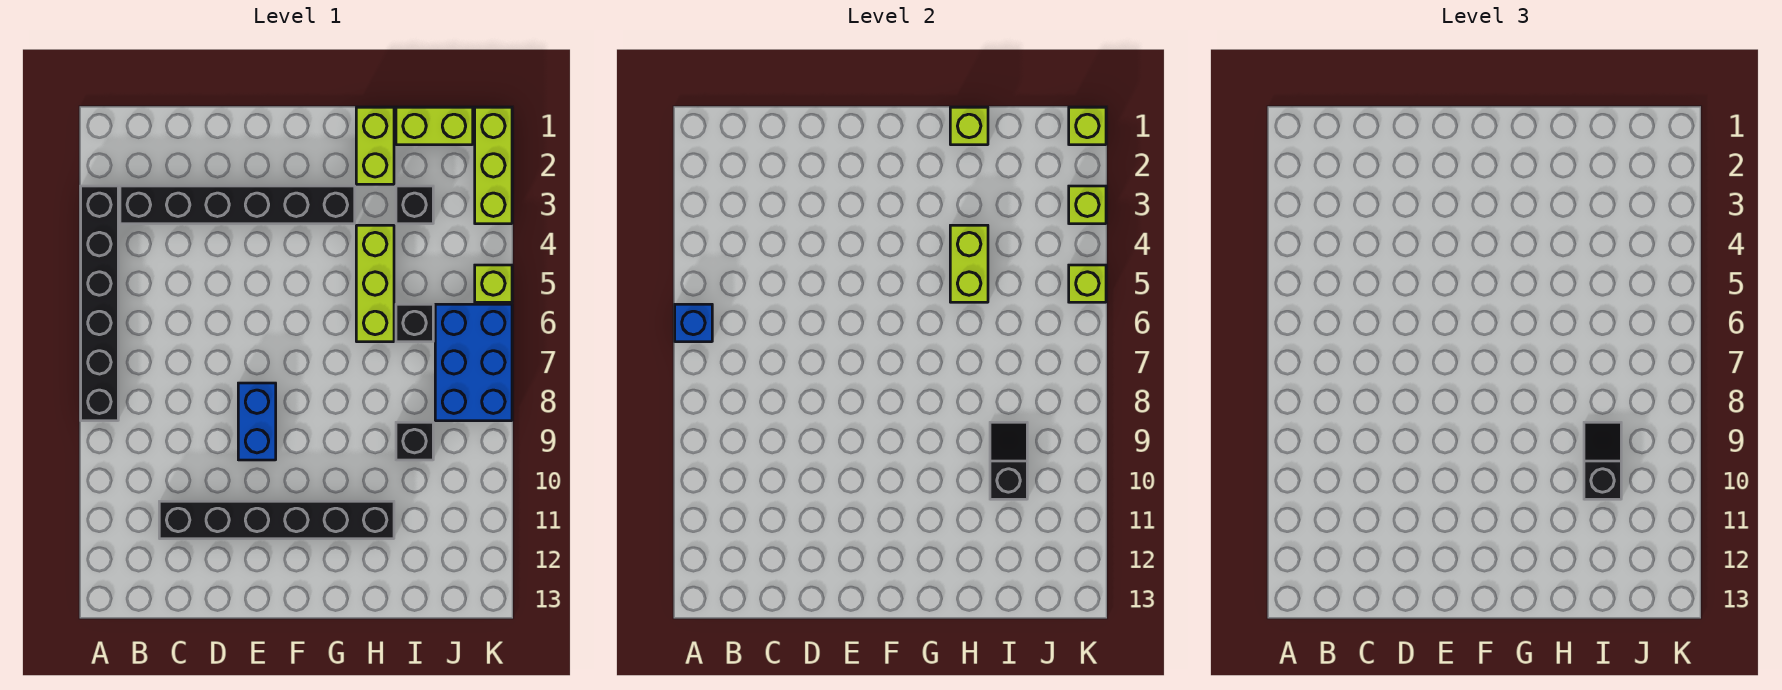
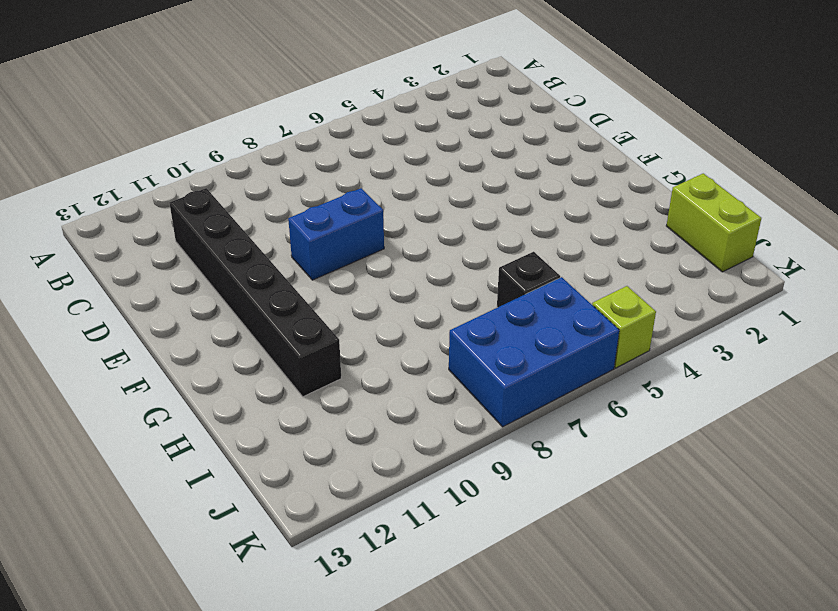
none -> black brick A3:A8 level 1
none -> black brick B3:G3 level 1
none -> lime brick H1:H2 level 1

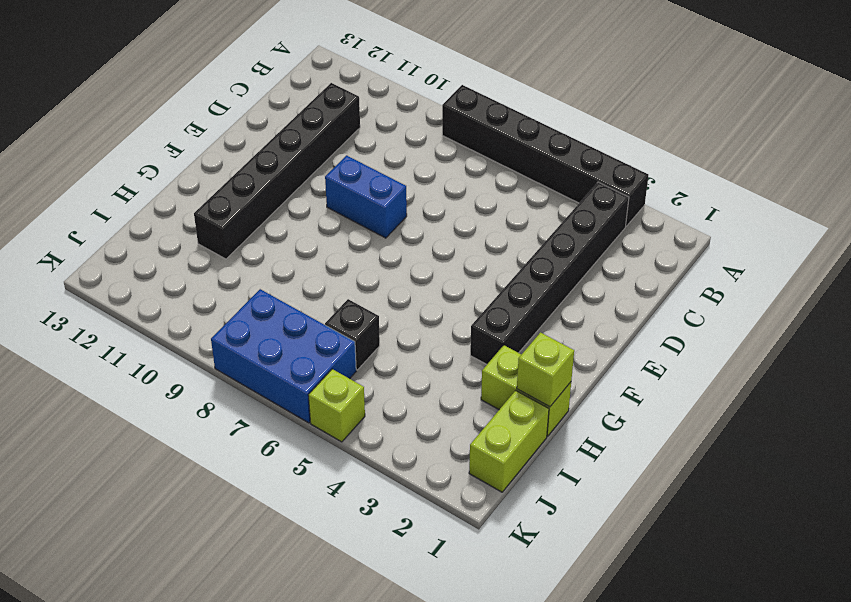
none -> lime brick H4:H6 level 1
none -> black brick I3 level 1
none -> black brick I9 level 1

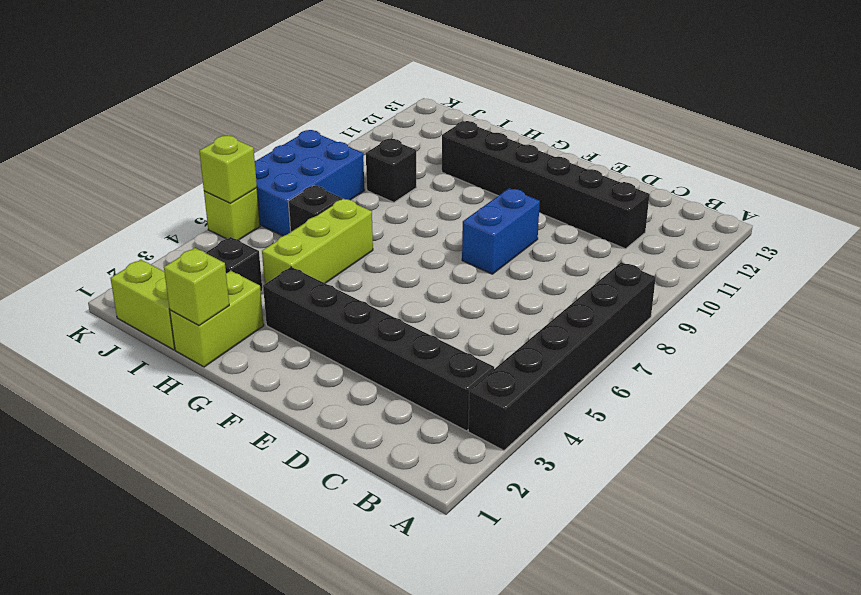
none -> lime brick K1:K3 level 1
none -> blue brick A6 level 2
none -> lime brick H4:H5 level 2

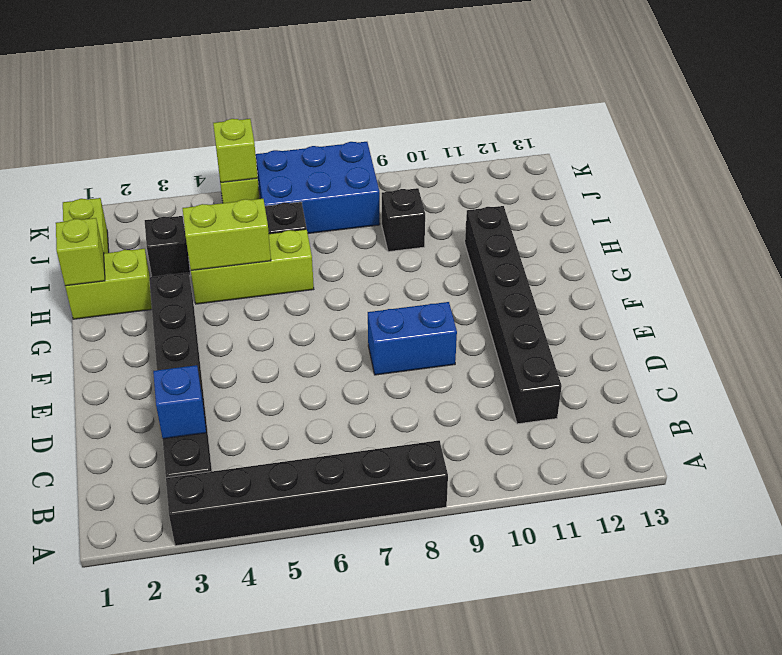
blue brick C3 level 2 -> blue brick A6 level 2
none -> lime brick K1:K3 level 1
none -> black slope I9:I10 level 2 top 10
none -> lime brick K1 level 2

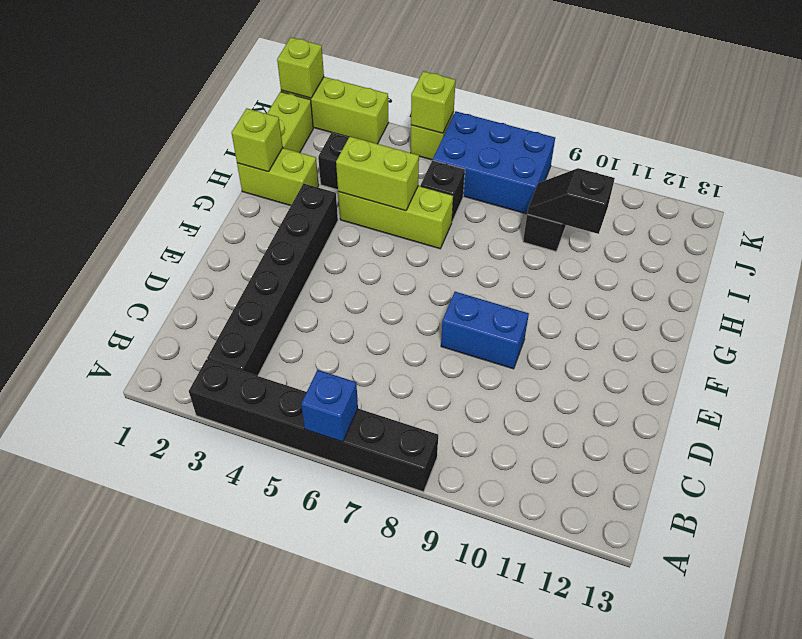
none -> black brick C11:H11 level 1
none -> lime brick K3 level 2
none -> black slope I9:I10 level 3 top 10

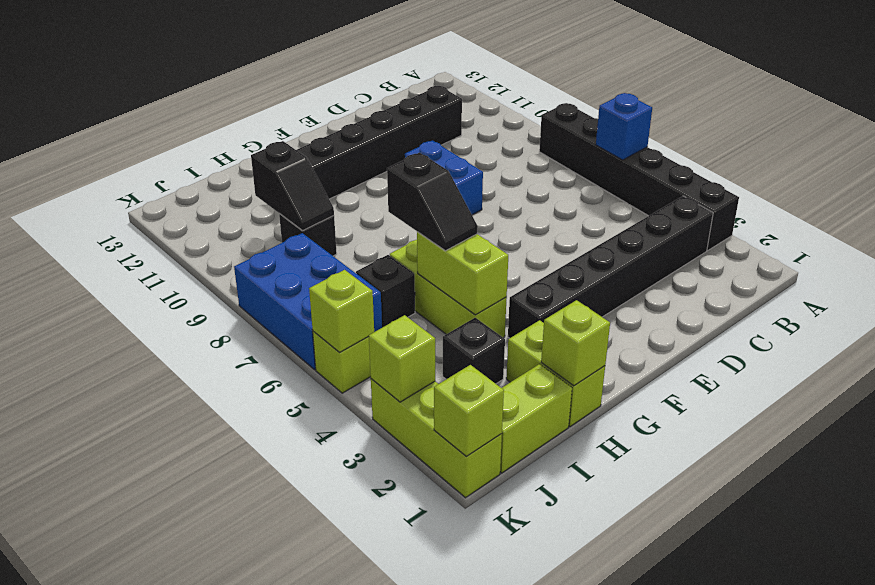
black slope H5:H6 level 3 top 6 -> black slope I9:I10 level 3 top 10

